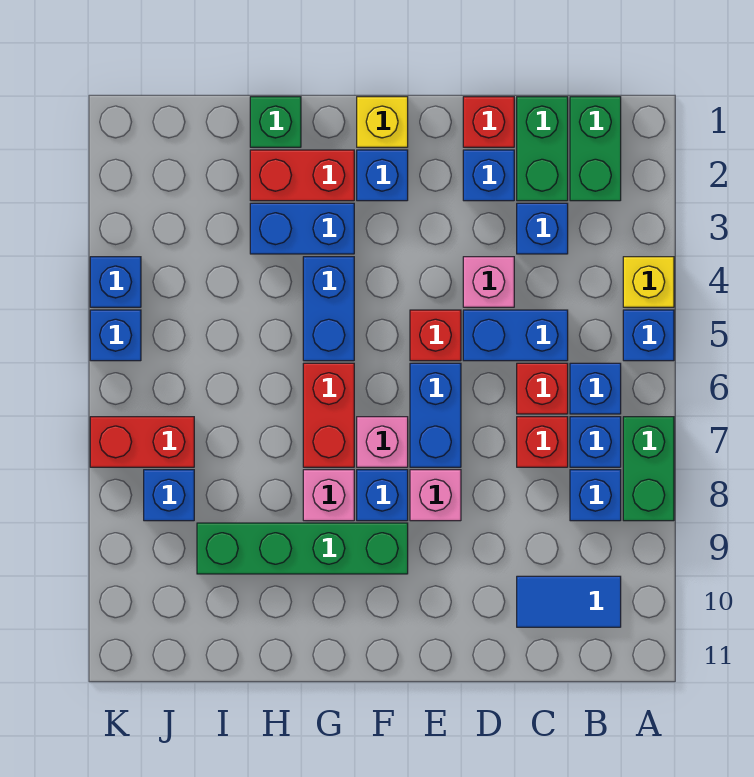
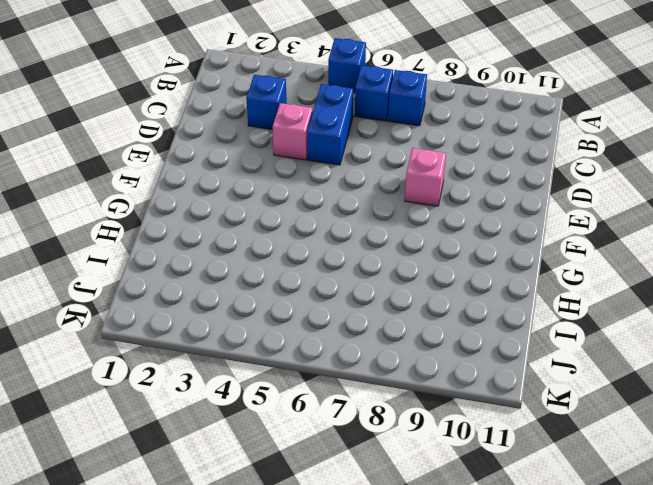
none -> yellow brick A4 level 1
none -> green brick A7:A8 level 1
none -> green brick B1:B2 level 1
none -> blue brick B8 level 1

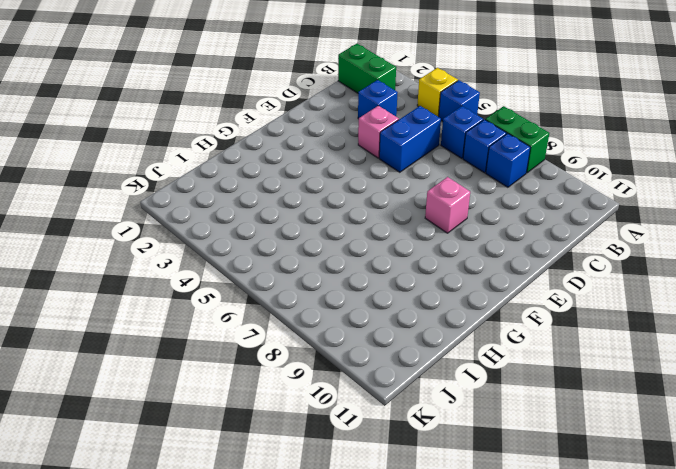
none -> blue tile B10:C10 level 1
none -> green brick C1:C2 level 1
none -> red brick C6 level 1
none -> red brick C7 level 1

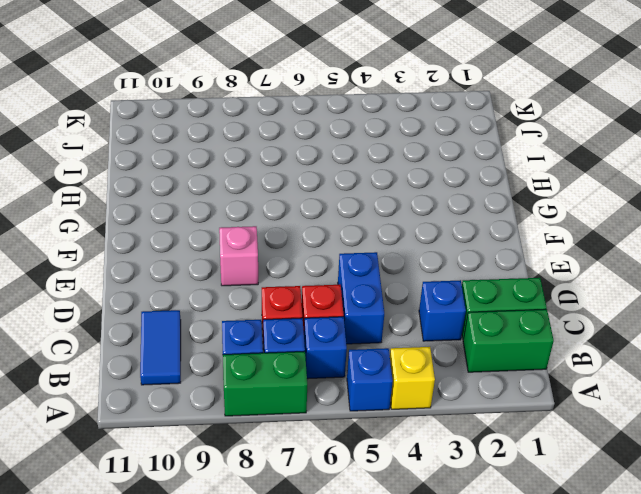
none -> red brick D1 level 1
none -> blue brick D2 level 1
none -> pink brick D4 level 1
none -> red brick E5 level 1

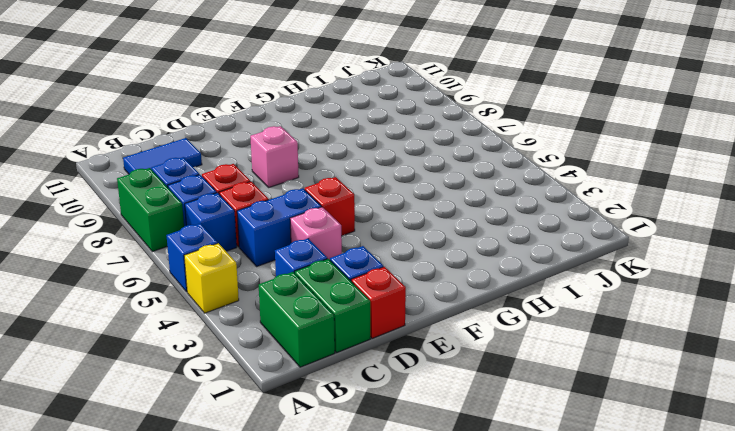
none -> blue brick E6:E7 level 1
none -> yellow brick F1 level 1
none -> blue brick F2 level 1
none -> pink brick F7 level 1

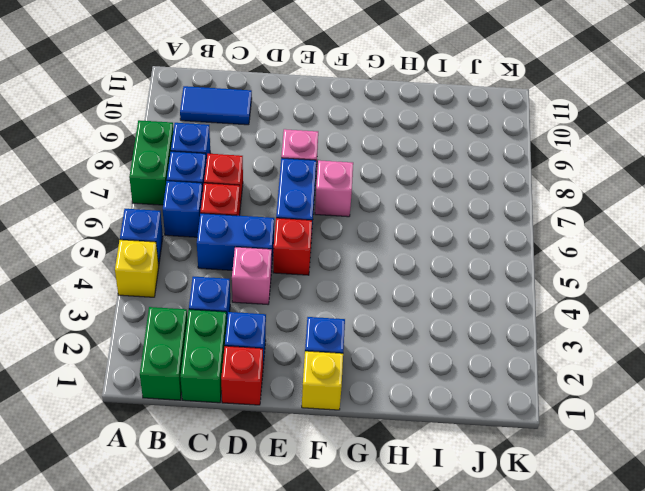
none -> blue brick F8 level 1
none -> green brick F9:I9 level 1
none -> red brick G2:H2 level 1
none -> blue brick G3:H3 level 1

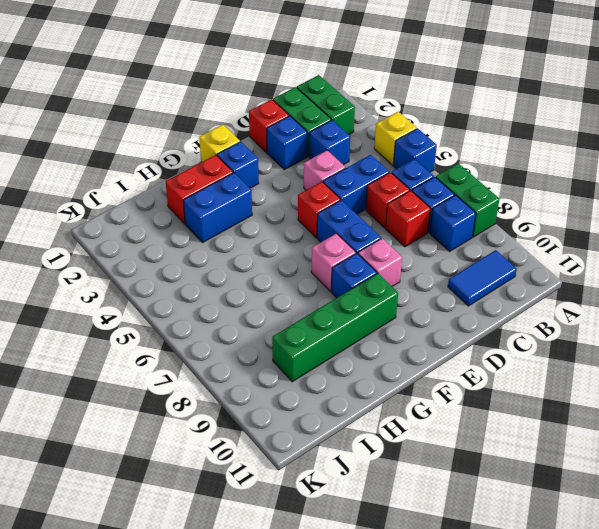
none -> blue brick G4:G5 level 1
none -> red brick G6:G7 level 1
none -> pink brick G8 level 1
none -> green brick H1 level 1

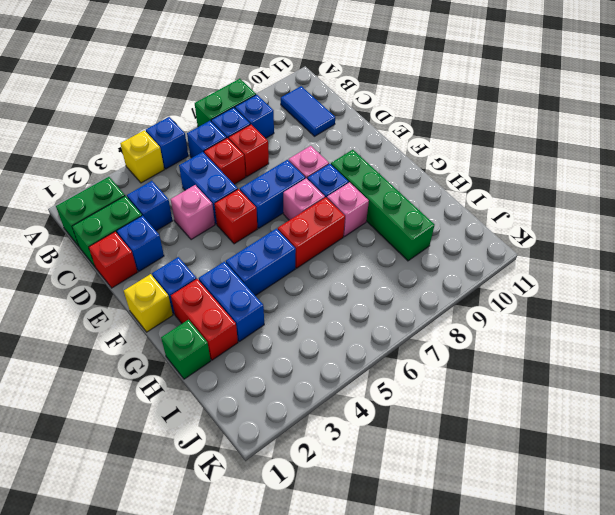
none -> red brick J7:K7 level 1
none -> blue brick J8 level 1
none -> blue brick K4 level 1
none -> blue brick K5 level 1

